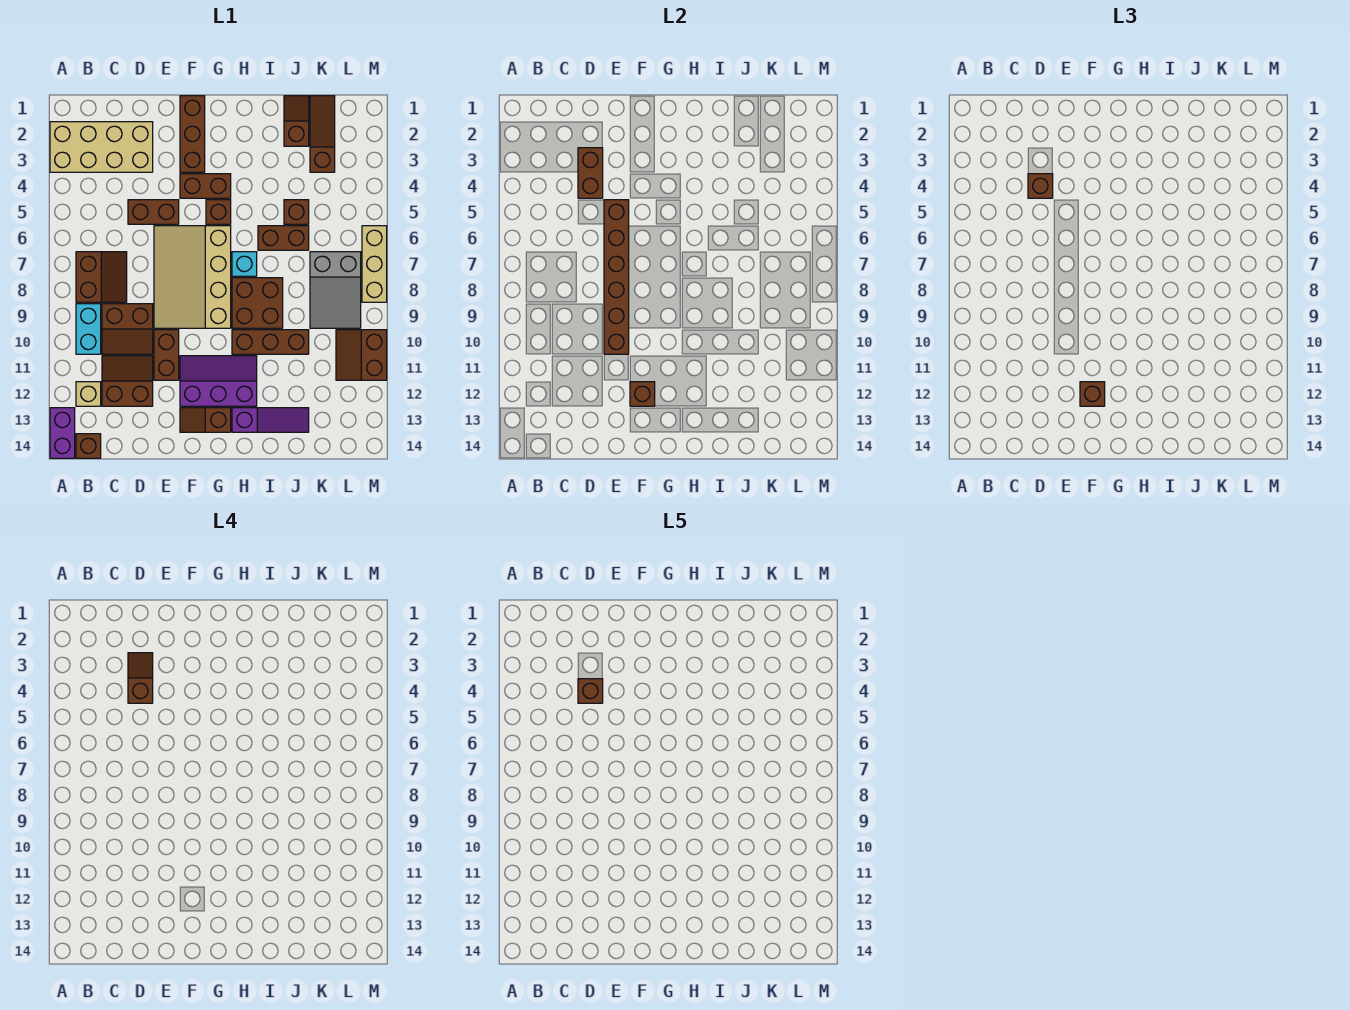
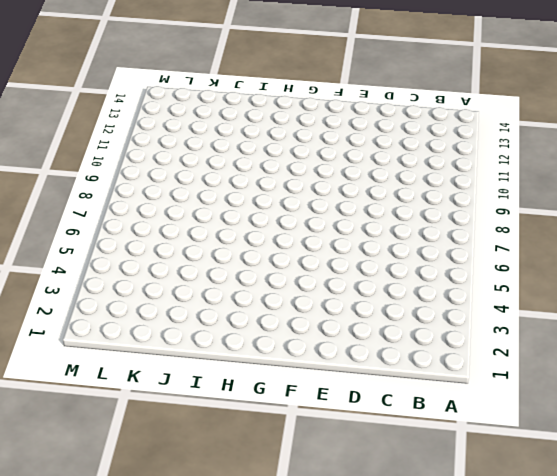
none -> tan brick A2:D3 level 1
none -> purple brick A13:A14 level 1
none -> brown slope B7:C8 level 1 top B
none -> cyan brick B9:B10 level 1

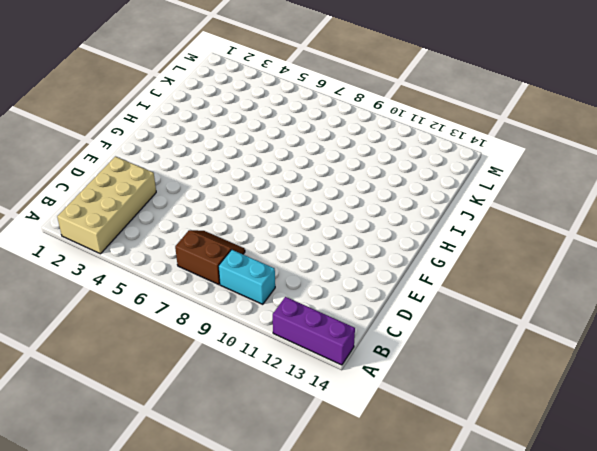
purple brick A12:A14 level 1 -> purple brick A13:A14 level 1
none -> tan brick B12 level 1
none -> brown brick B14 level 1
none -> brown slope C9:D10 level 1 top 9
none -> brown slope C11:D12 level 1 top 12

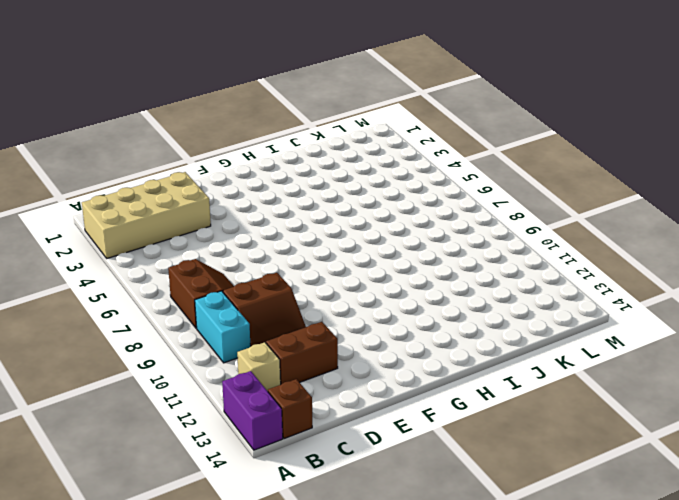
none -> brown brick D5:E5 level 1
none -> tan slope E6:G9 level 1 top G
none -> brown brick E10:E11 level 1
none -> brown brick F1:F3 level 1

